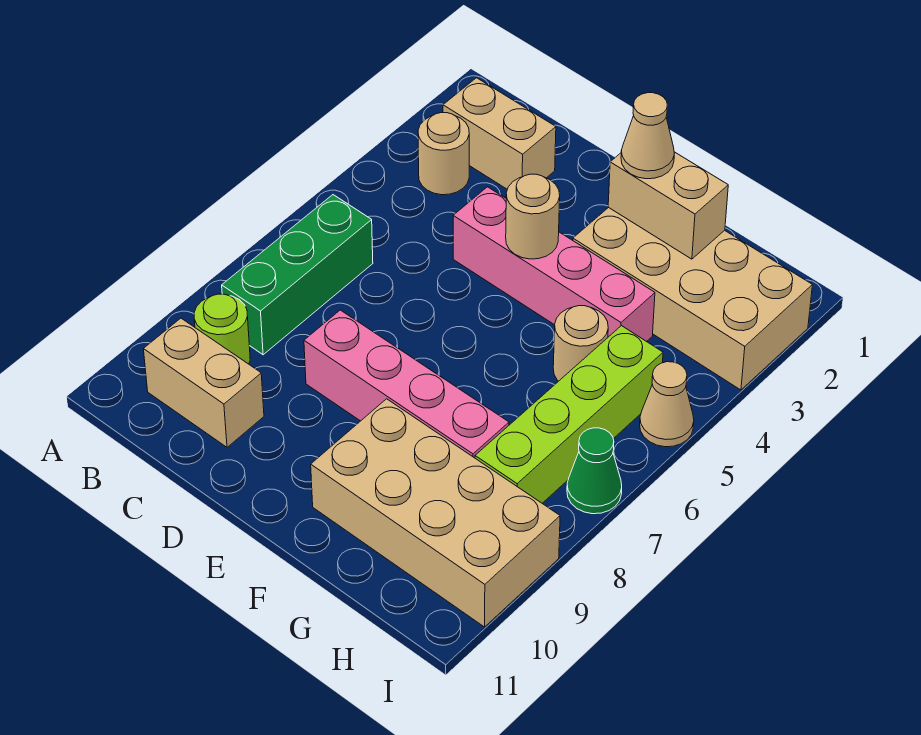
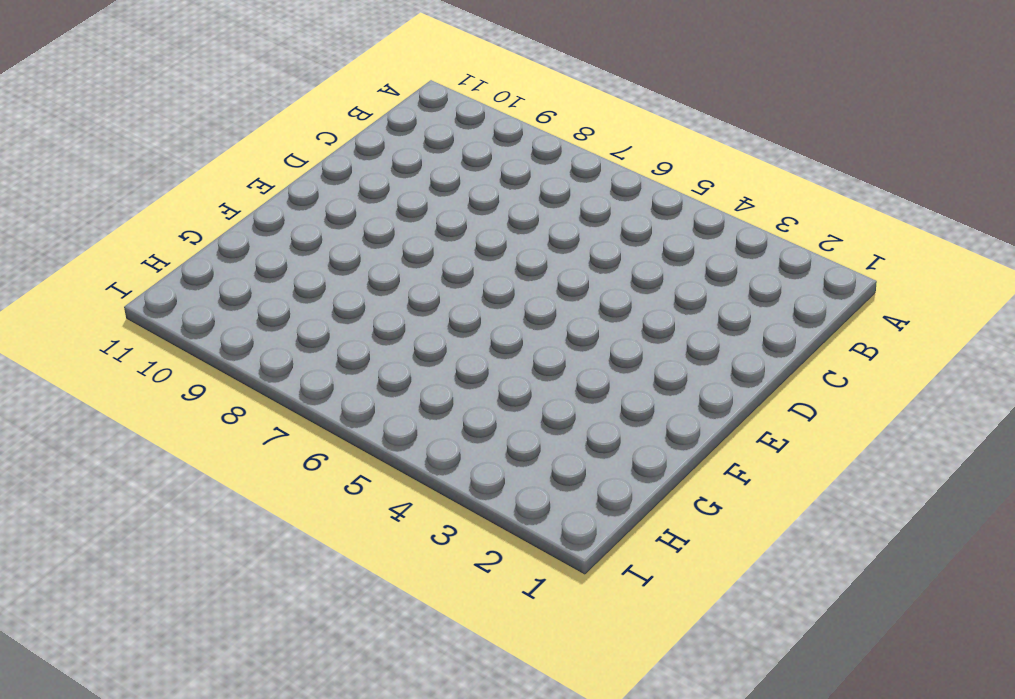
none -> tan brick B2:C2 level 1
none -> tan round brick B3 level 1
none -> green brick B6:B8 level 1

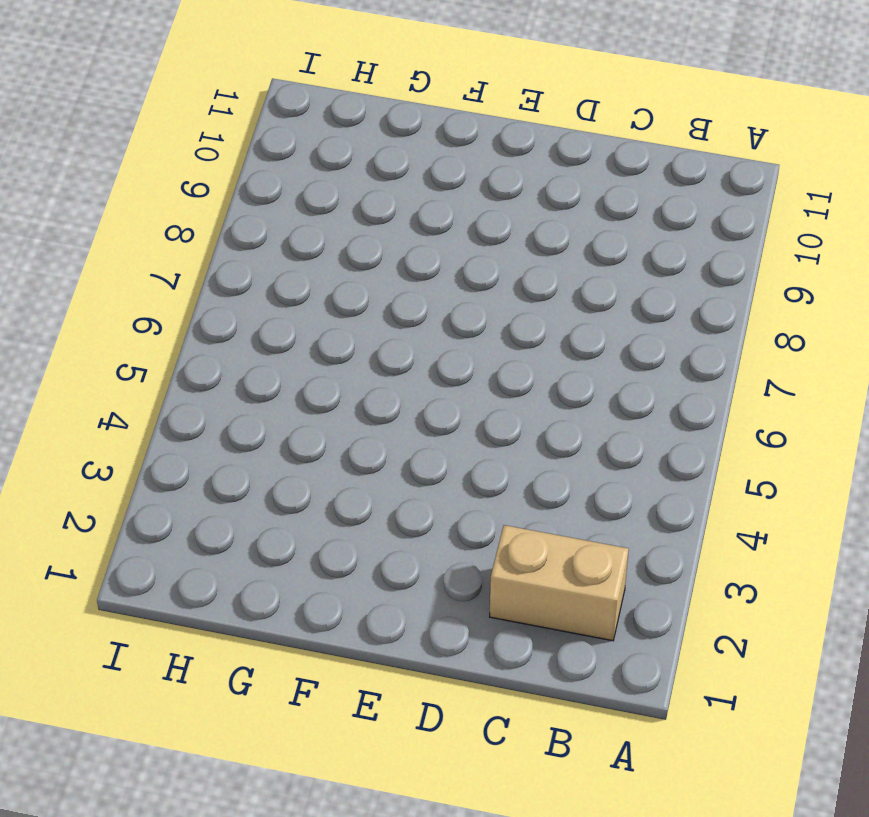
none -> tan round brick B3 level 1
none -> green brick B6:B8 level 1
none -> lime round brick B9 level 1

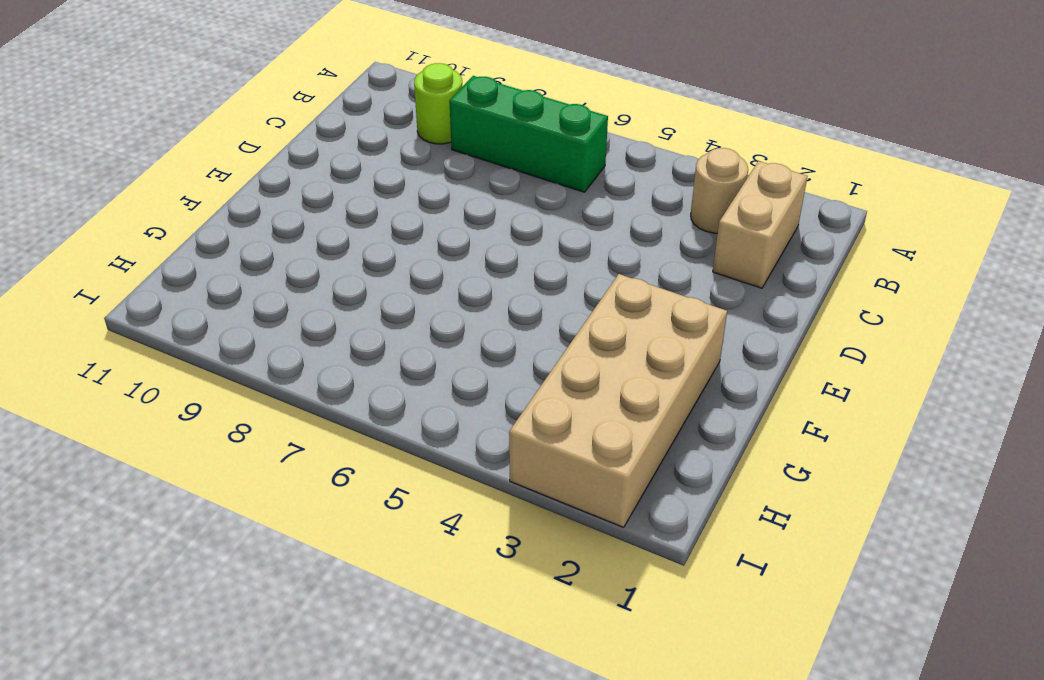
none -> tan brick B10:C10 level 1
none -> pink brick D4:G4 level 1
none -> pink brick D8:G8 level 1

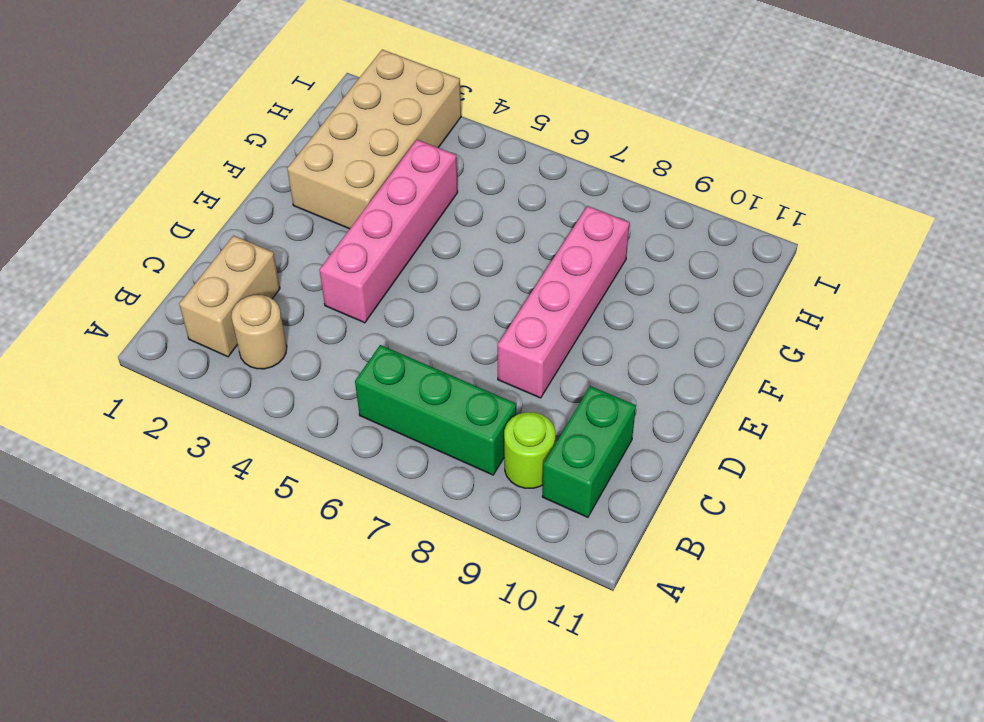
green brick B10:C10 level 1 -> tan brick B10:C10 level 1
none -> tan brick F9:I10 level 1
none -> tan round brick G5 level 1
none -> lime brick H5:H8 level 1

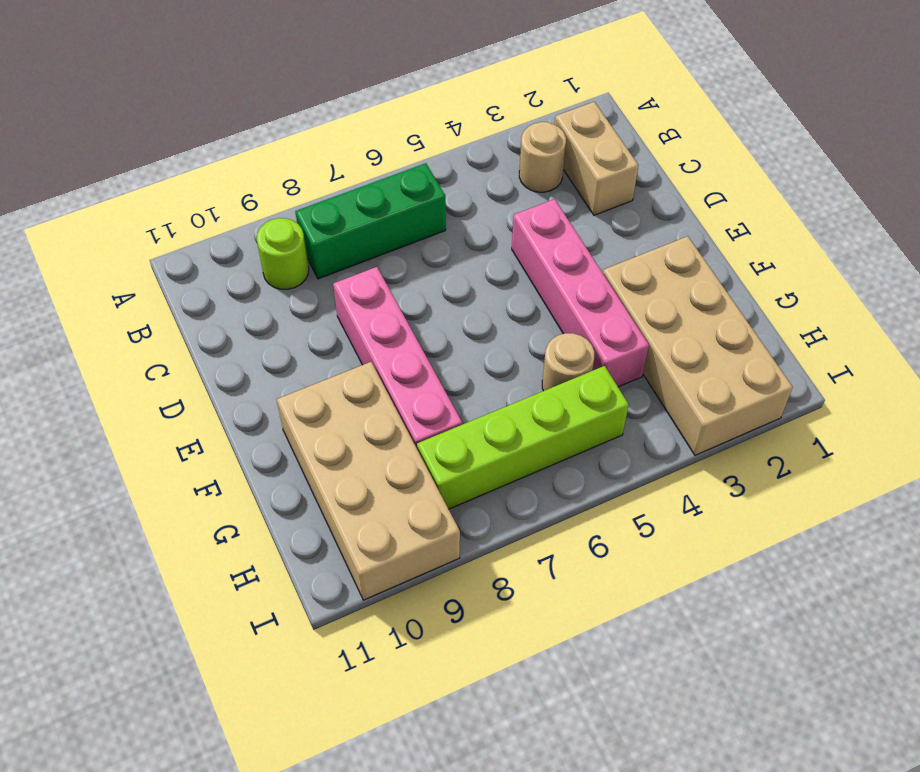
none -> tan brick B10:C10 level 1
none -> tan cone I5 level 1
none -> green cone I7 level 1

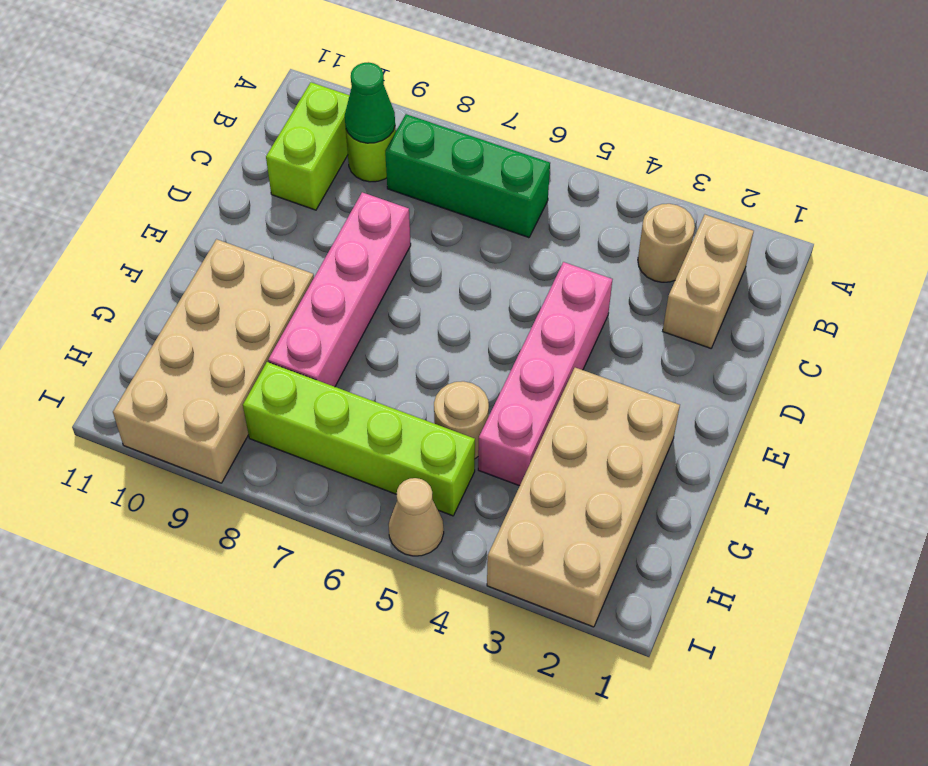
green cone B9 level 2 -> green cone I7 level 1
lime brick B10:C10 level 1 -> tan brick B10:C10 level 1
none -> tan round brick E4 level 2
none -> tan brick F2:G2 level 2
none -> tan cone F2 level 3

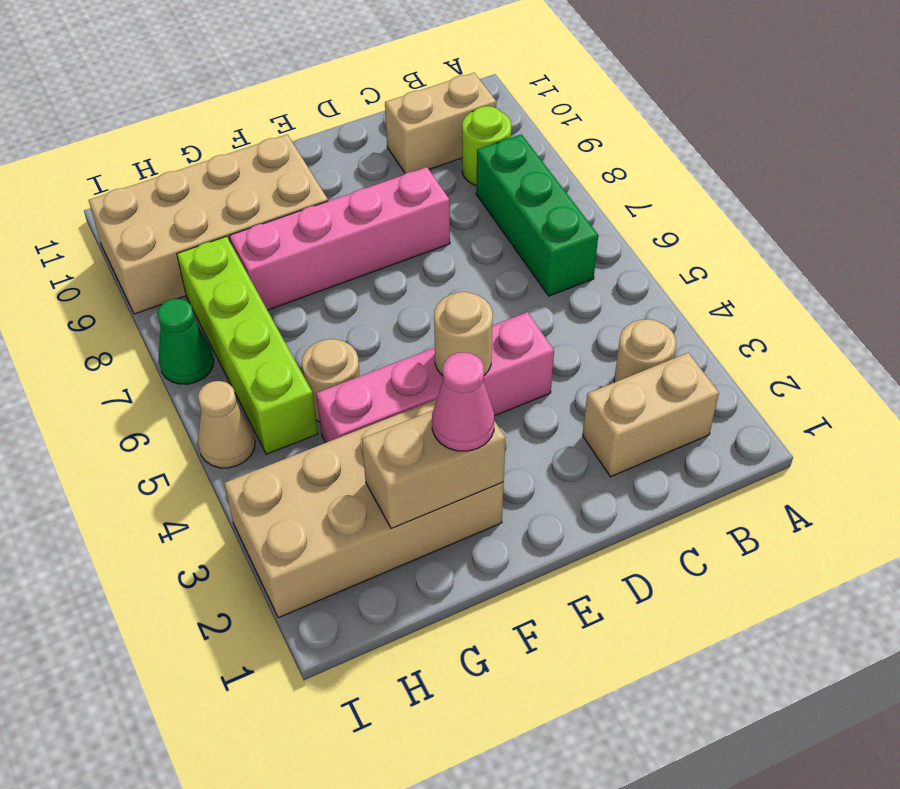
pink cone F2 level 3 -> tan cone F2 level 3

